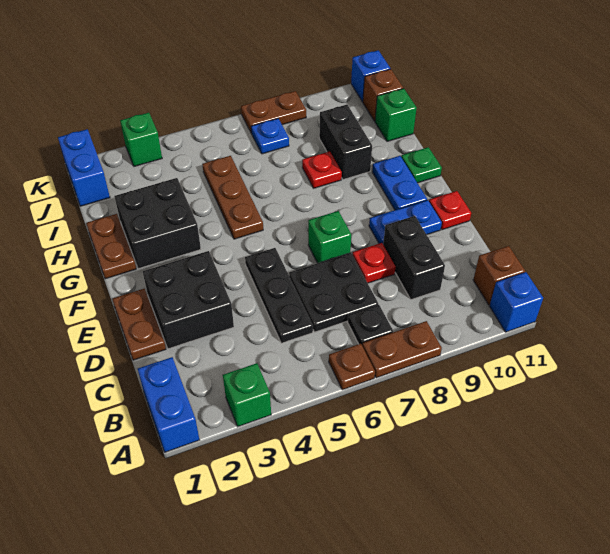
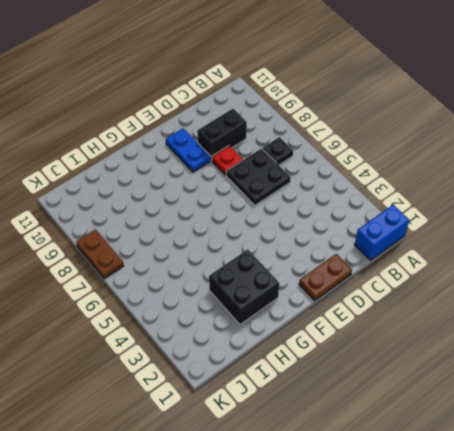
none -> green brick A3 level 1
none -> brown plate A6 level 1
none -> brown plate A7:A8 level 1
none -> blue brick A11 level 1

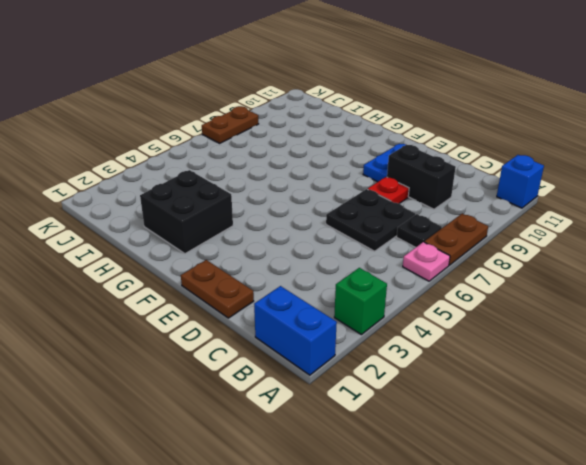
pink plate A6 level 1 -> brown plate A6 level 1
none -> brown brick B11 level 1
none -> black plate C5:E5 level 1
none -> black brick D2:E3 level 1
none -> green brick E7 level 1

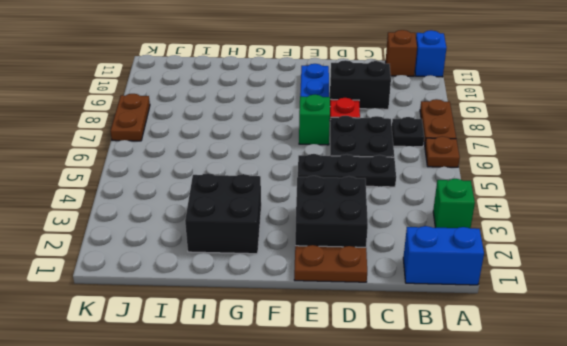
none -> red plate E11 level 1
none -> blue plate F10:G10 level 1
none -> brown plate G1:H1 level 1
none -> brown plate G5:I5 level 1

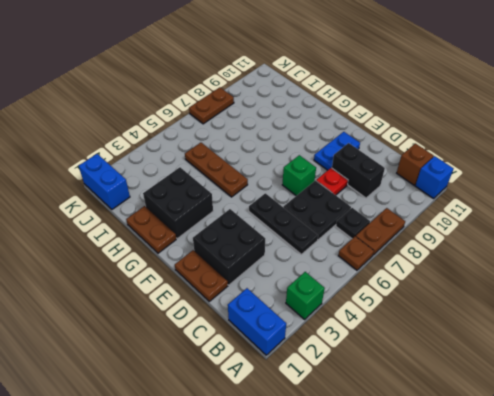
none -> red plate E11 level 1
none -> blue plate F10:G10 level 1
none -> green plate G11 level 1
none -> red plate H8 level 1

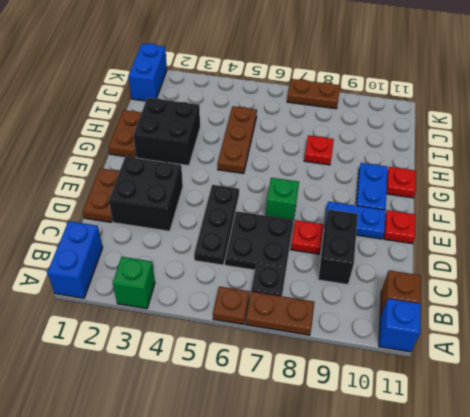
red plate G11 level 1 -> green plate G11 level 1
none -> black brick H9:I9 level 1
none -> green brick I11 level 1
none -> blue plate J7 level 1
none -> brown brick J11 level 1

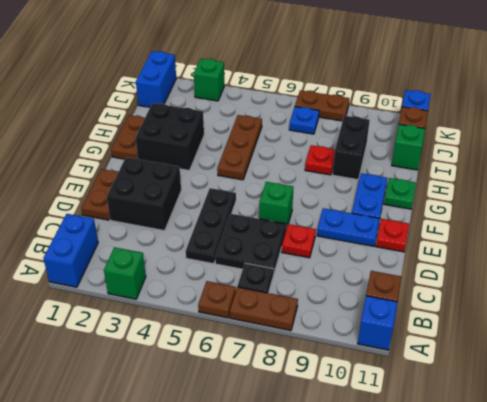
none -> black brick C9:D9 level 1

